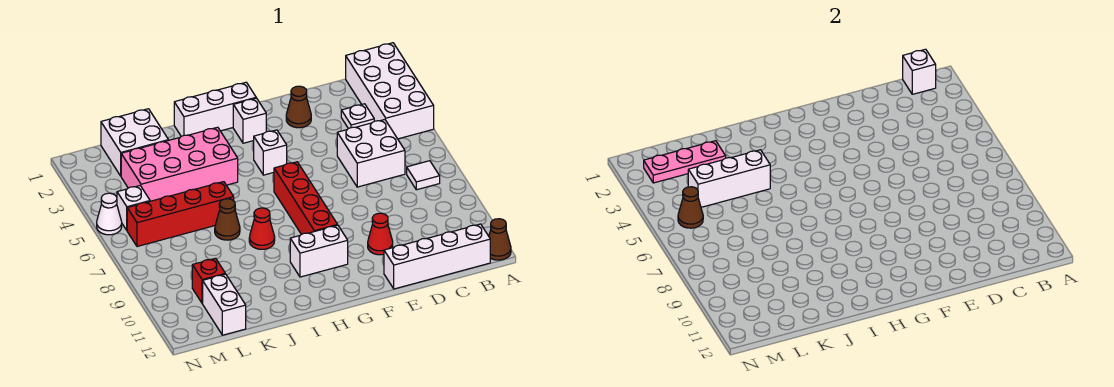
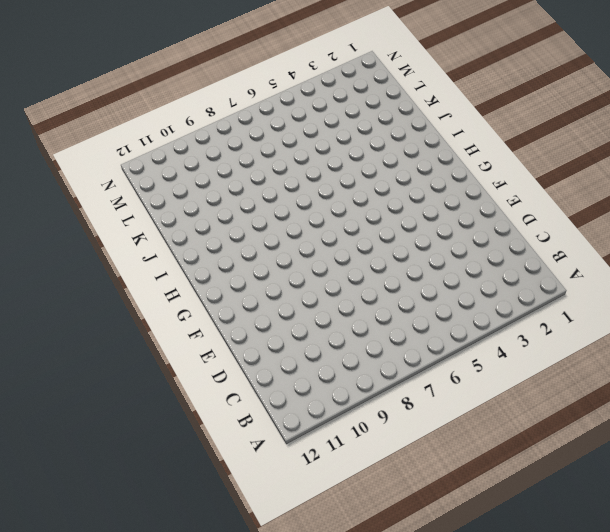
none -> white brick A1:B4 level 1
none -> brown cone A12 level 1
none -> white tile B7 level 1

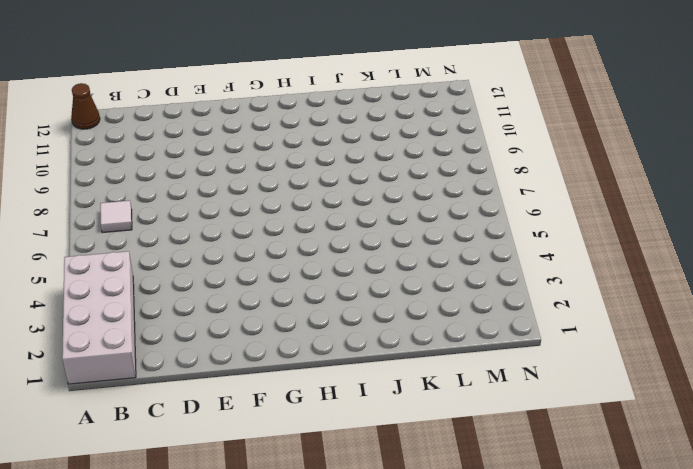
none -> white brick B12:E12 level 1
none -> white plate C3 level 1
none -> white brick C5:D6 level 1

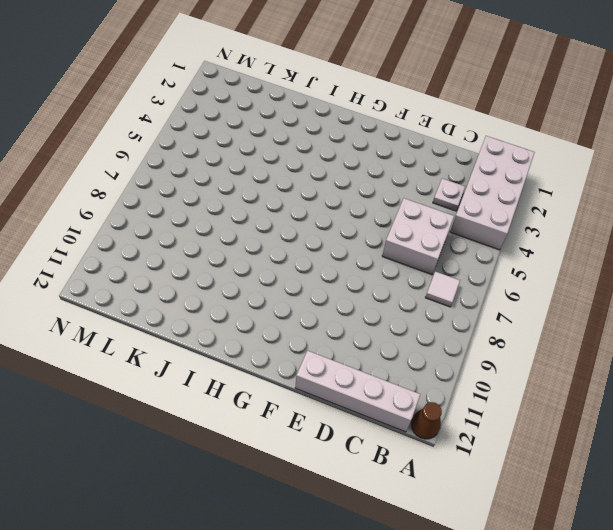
none -> brown cone E2 level 1
none -> red cone E10 level 1
none -> white brick G1:I1 level 1

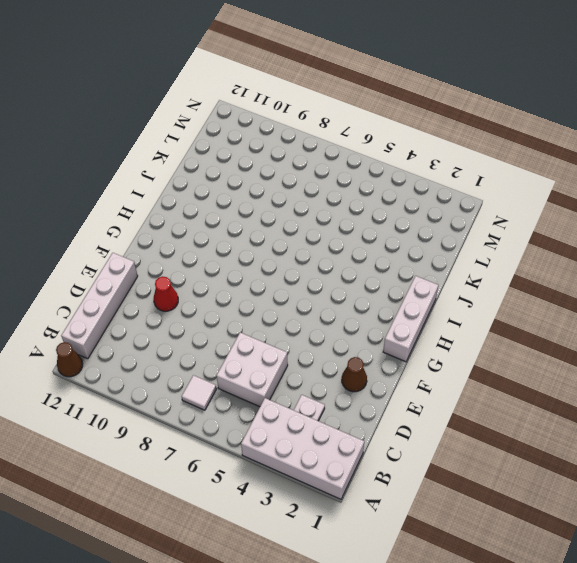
none -> white brick G2 level 1
none -> white brick G4 level 1
none -> red brick G6:G9 level 1

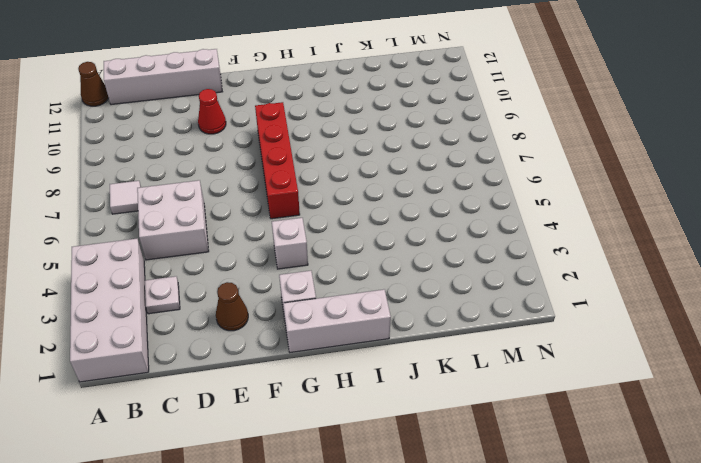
none -> white brick G10:H10 level 1
none -> pink brick I3:L4 level 1
none -> red cone I8 level 1

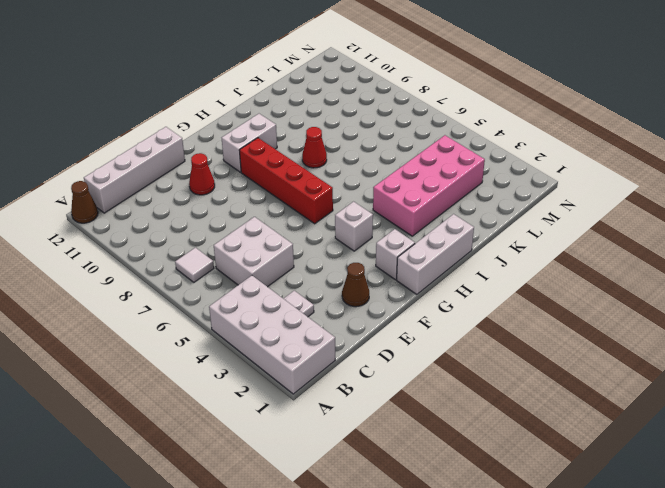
none -> red brick J6:M6 level 1
none -> brown cone J7 level 1
none -> white brick K1:L2 level 1

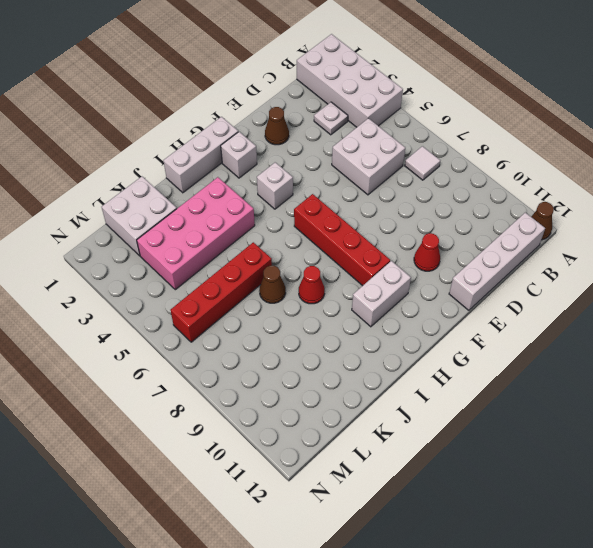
none -> red brick L10 level 1
none -> white brick L11:L12 level 1
none -> white brick M5 level 1

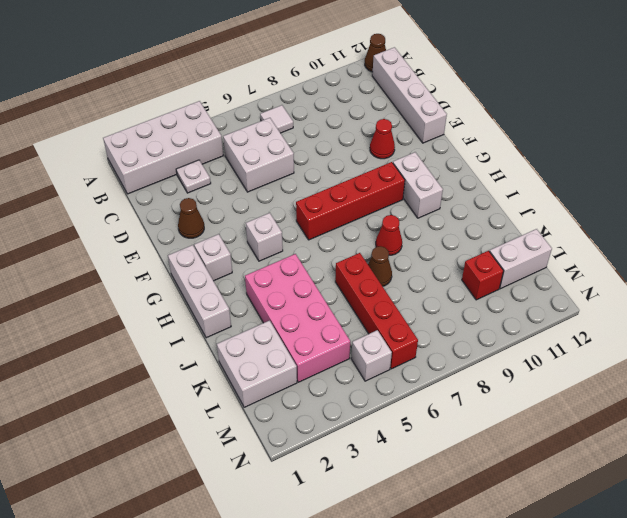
none -> white cone N5 level 1
none -> white brick B1 level 2
none -> white brick J4:L4 level 2

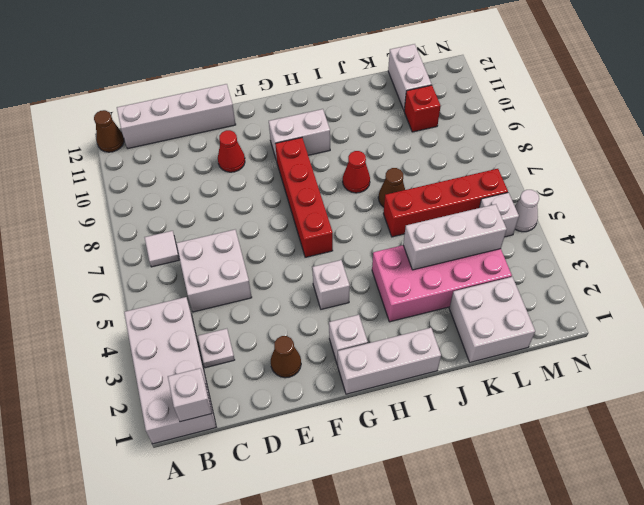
none -> pink plate K2:M2 level 2
none -> brown cone M5 level 2

